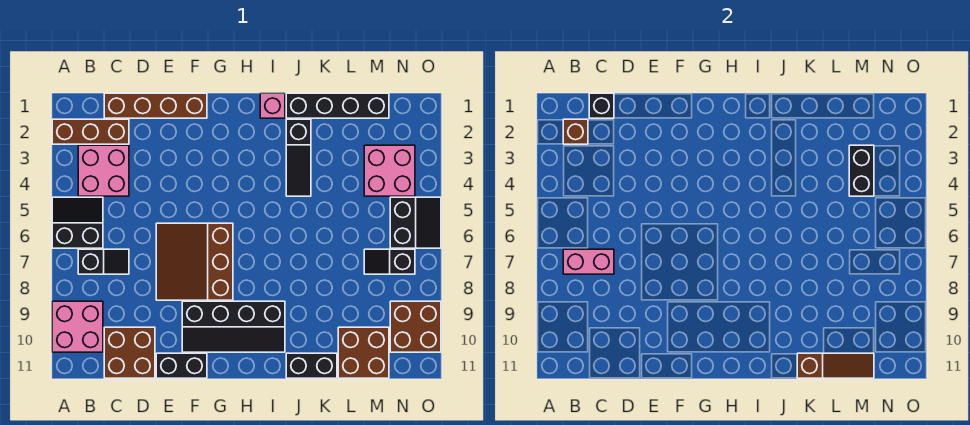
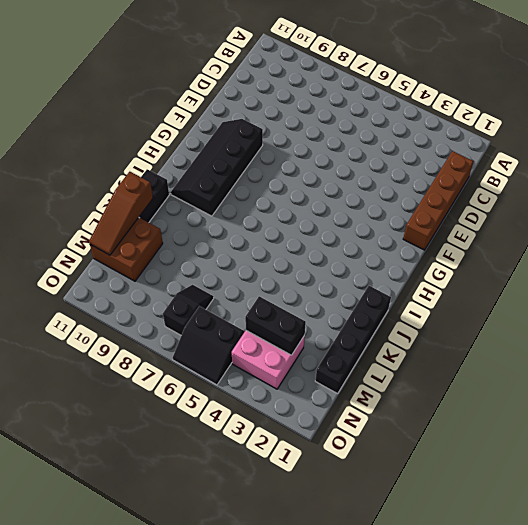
none -> brown brick A2:C2 level 1
none -> black slope A5:B6 level 1 top 6
none -> pink brick A9:B10 level 1

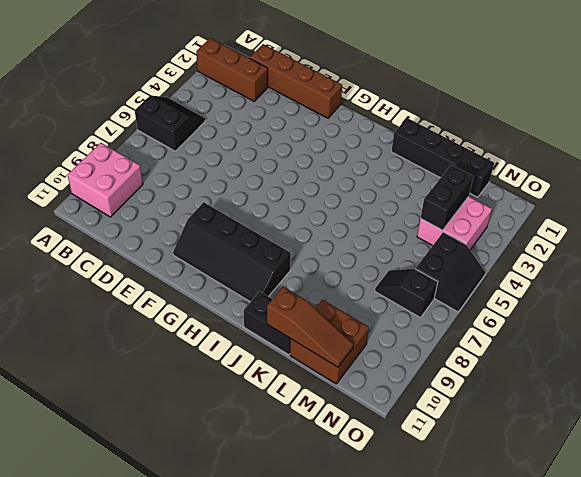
none -> pink brick B3:C4 level 1
none -> black slope B7:C7 level 1 top B
none -> brown brick C10:D11 level 1

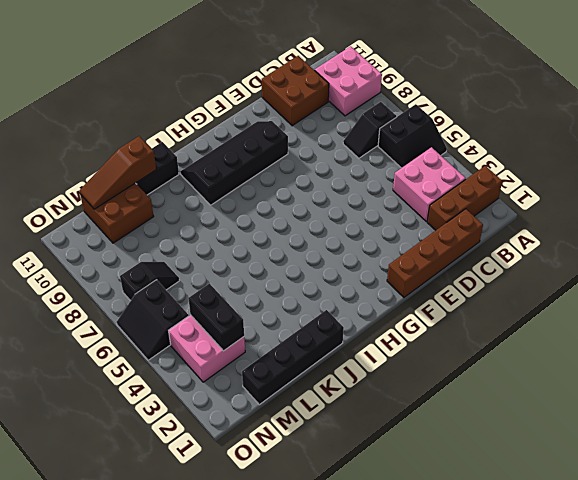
none -> brown slope E6:G8 level 1 top G
none -> black brick E11:F11 level 1
none -> pink brick I1 level 1

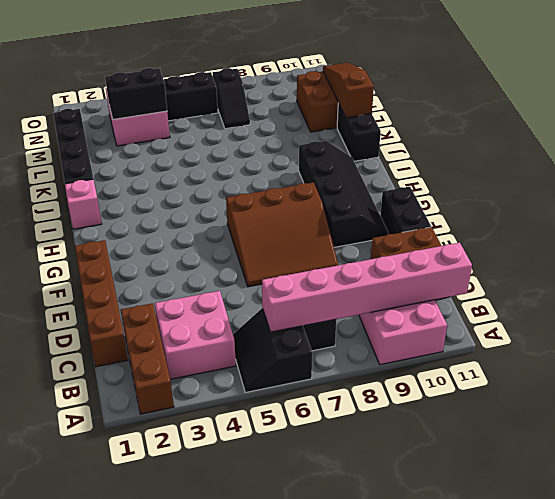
pink brick B6:B11 level 2 -> pink brick B7:C7 level 2
none -> black slope J2:J4 level 1 top 2
none -> brown brick N9:O10 level 1
none -> brown brick B2 level 2

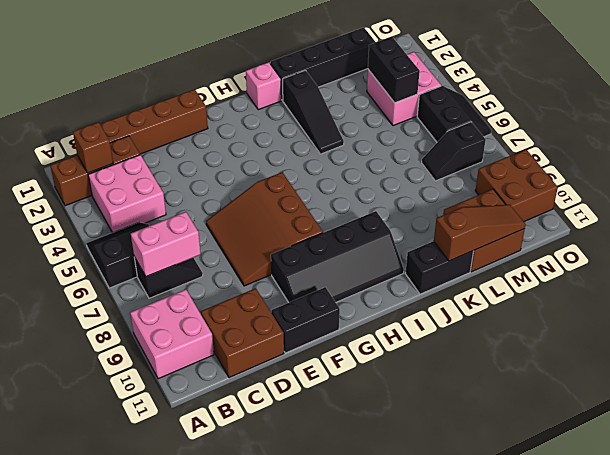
none -> black brick C1 level 2

